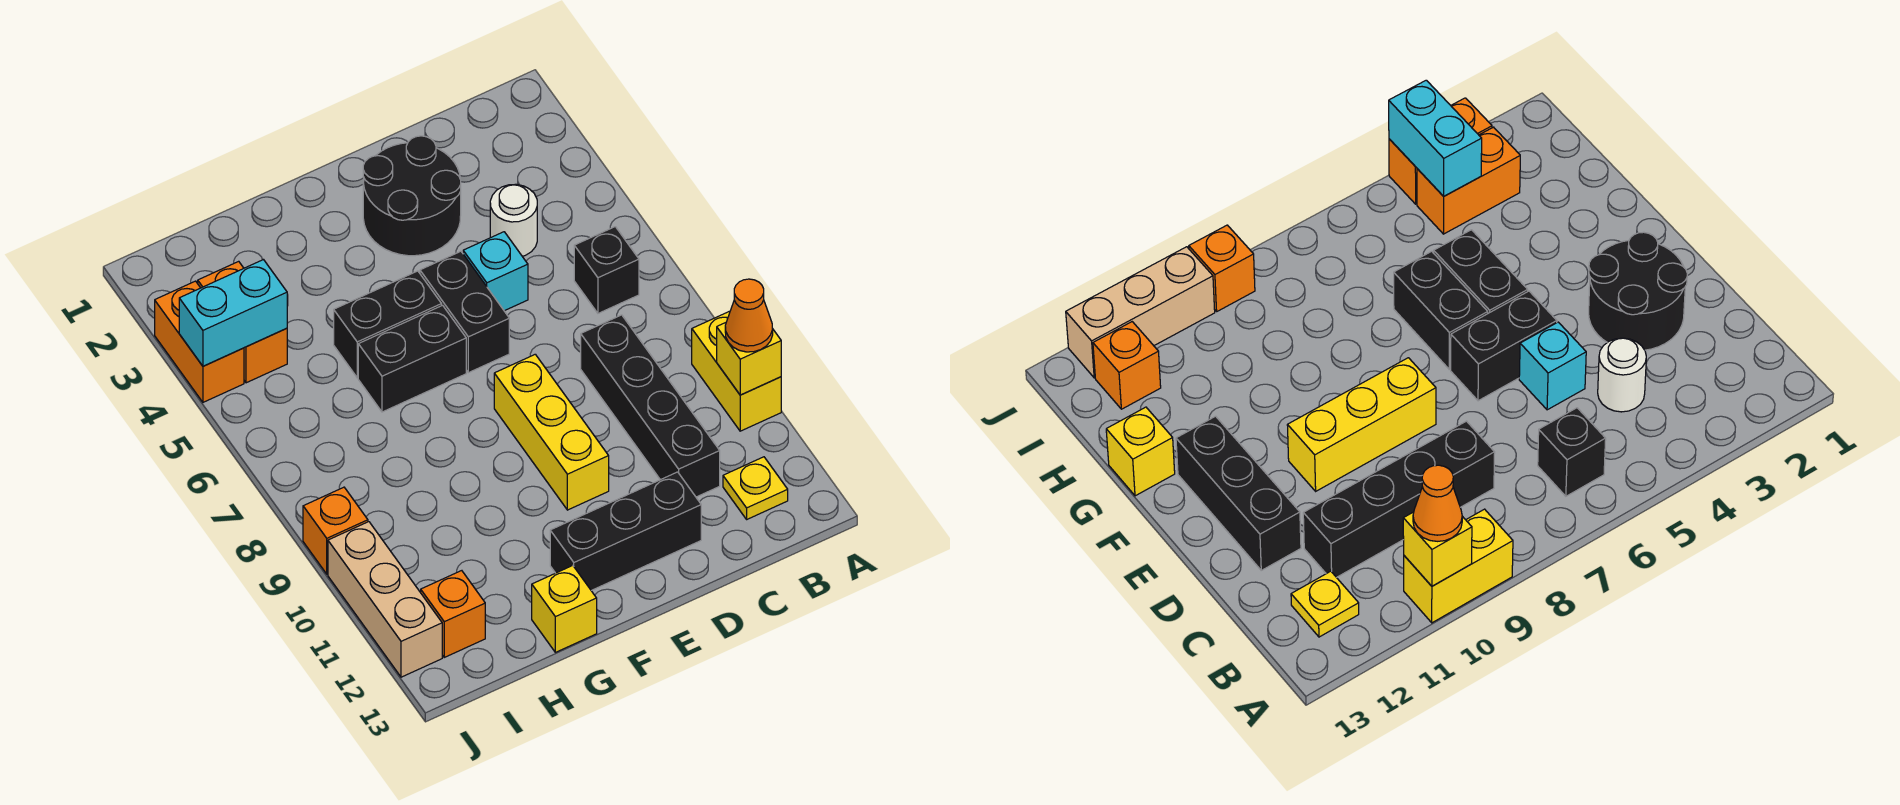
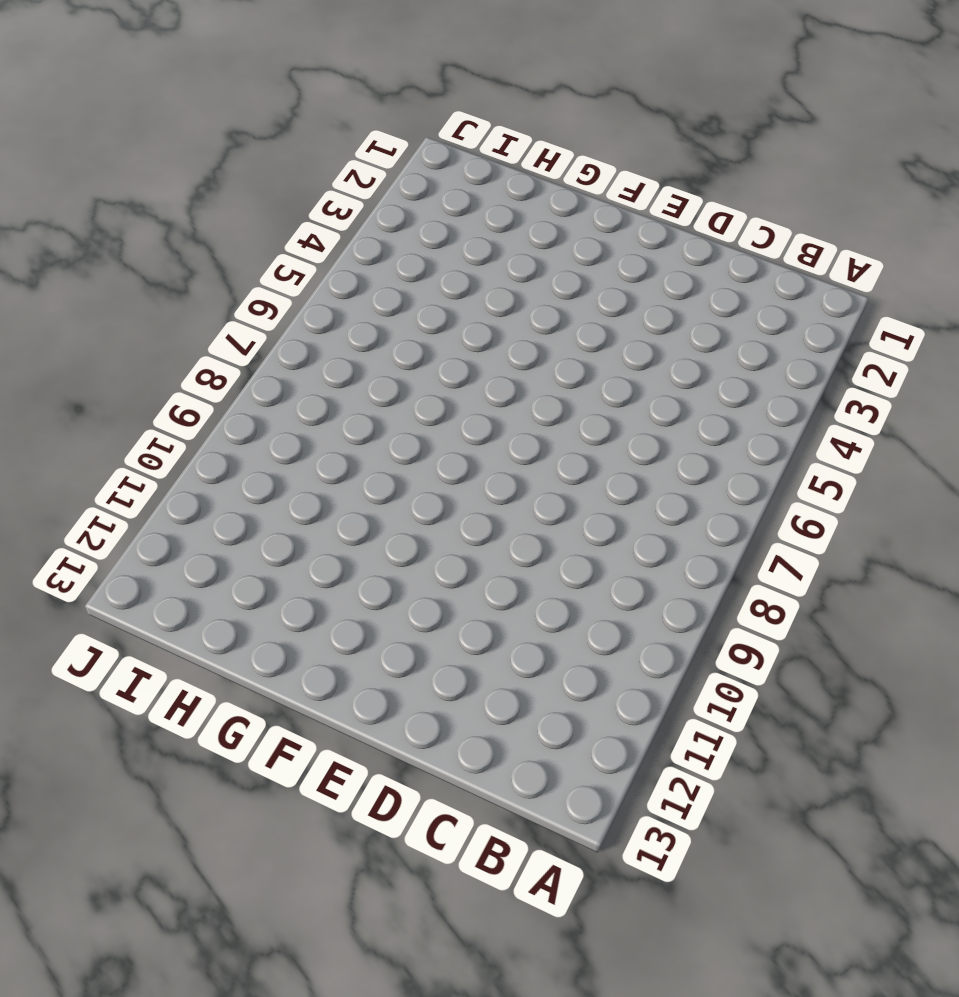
none -> yellow brick A9:A10 level 1
none -> black brick B6 level 1
none -> yellow plate B12 level 1

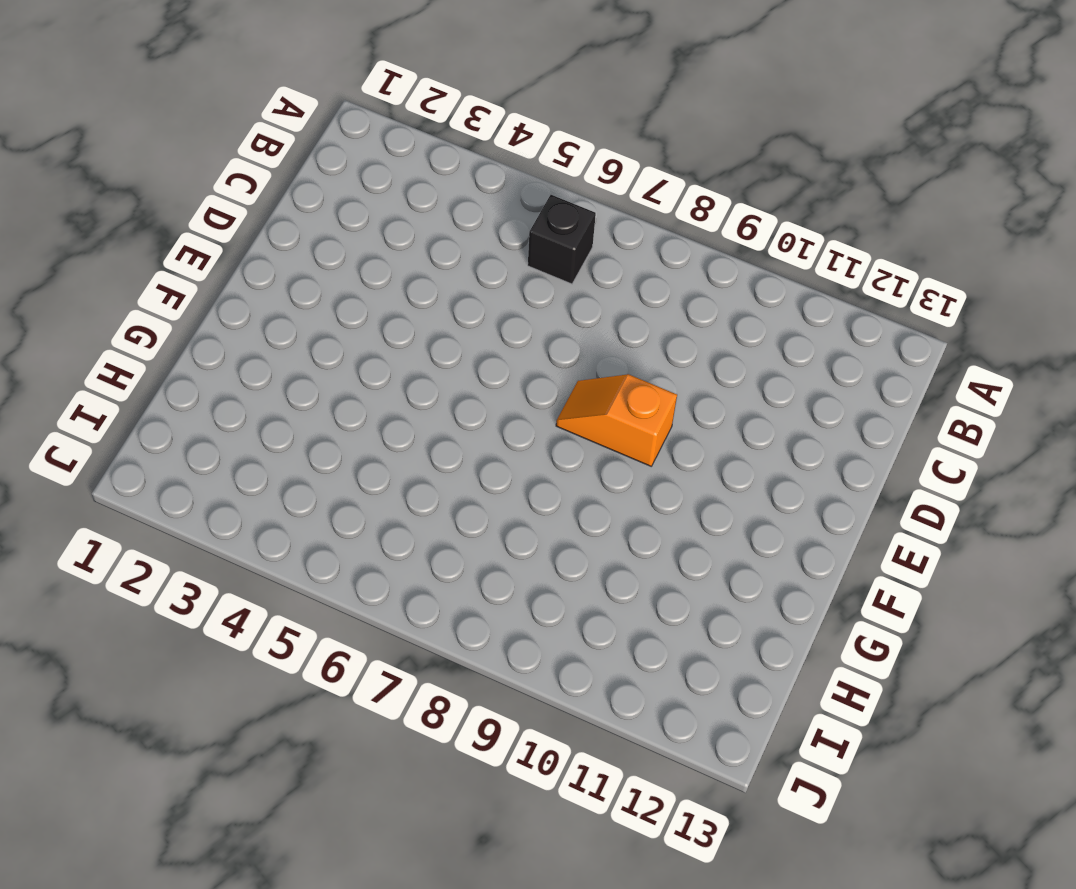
orange slope E8:E9 level 1 top 9 -> yellow brick E8:E10 level 1
none -> yellow brick A9:A10 level 1
none -> yellow plate B12 level 1
none -> white round brick C4 level 1

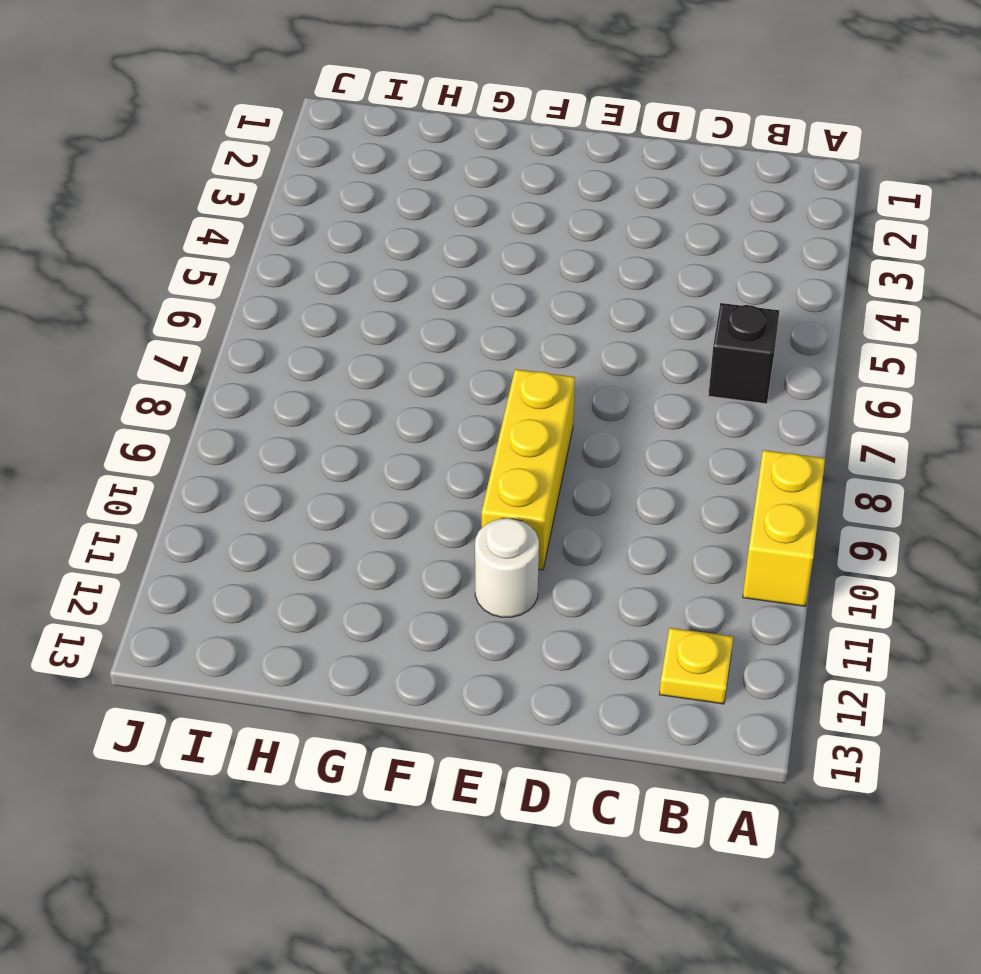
white round brick E11 level 1 -> white round brick C4 level 1
none -> black brick C8:C11 level 1
none -> black round brick D2:E3 level 1
none -> cyan brick D5 level 1

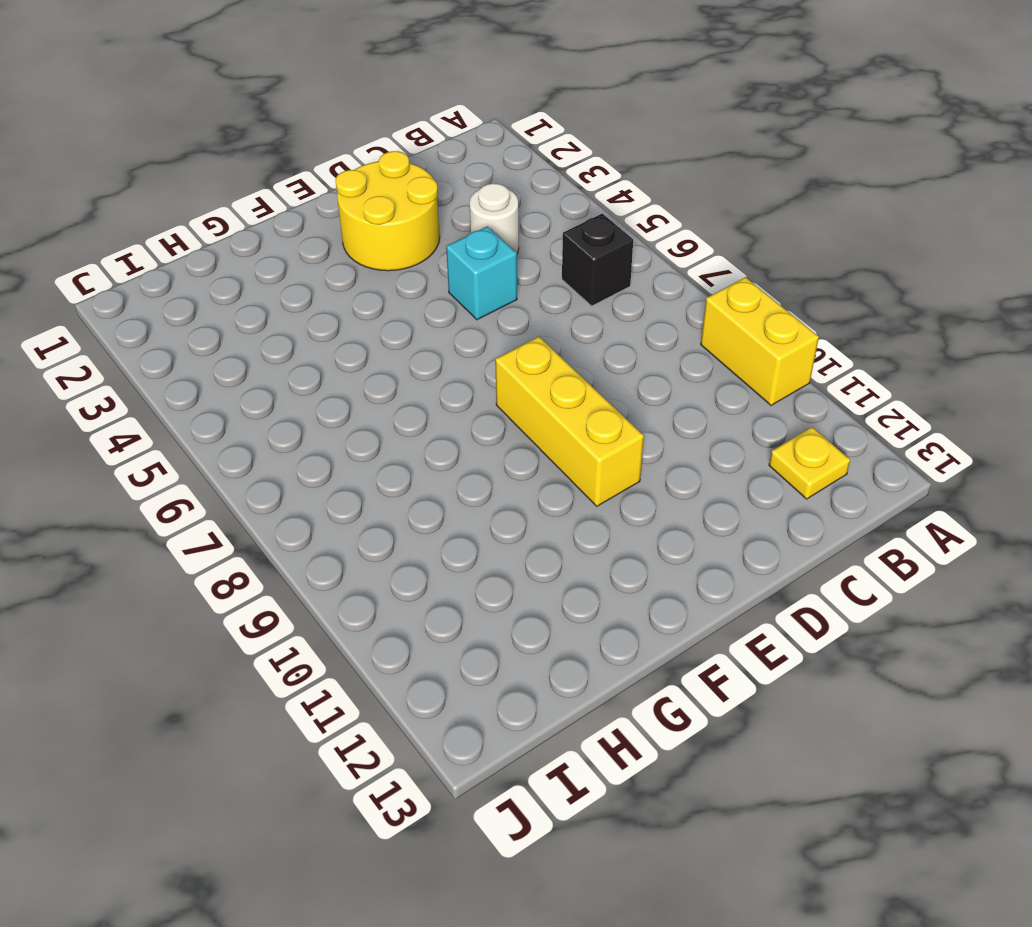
yellow round brick D2:E3 level 1 -> black round brick D2:E3 level 1
none -> black brick C8:C11 level 1
none -> black brick D12:F12 level 1
none -> black brick E5:E6 level 1

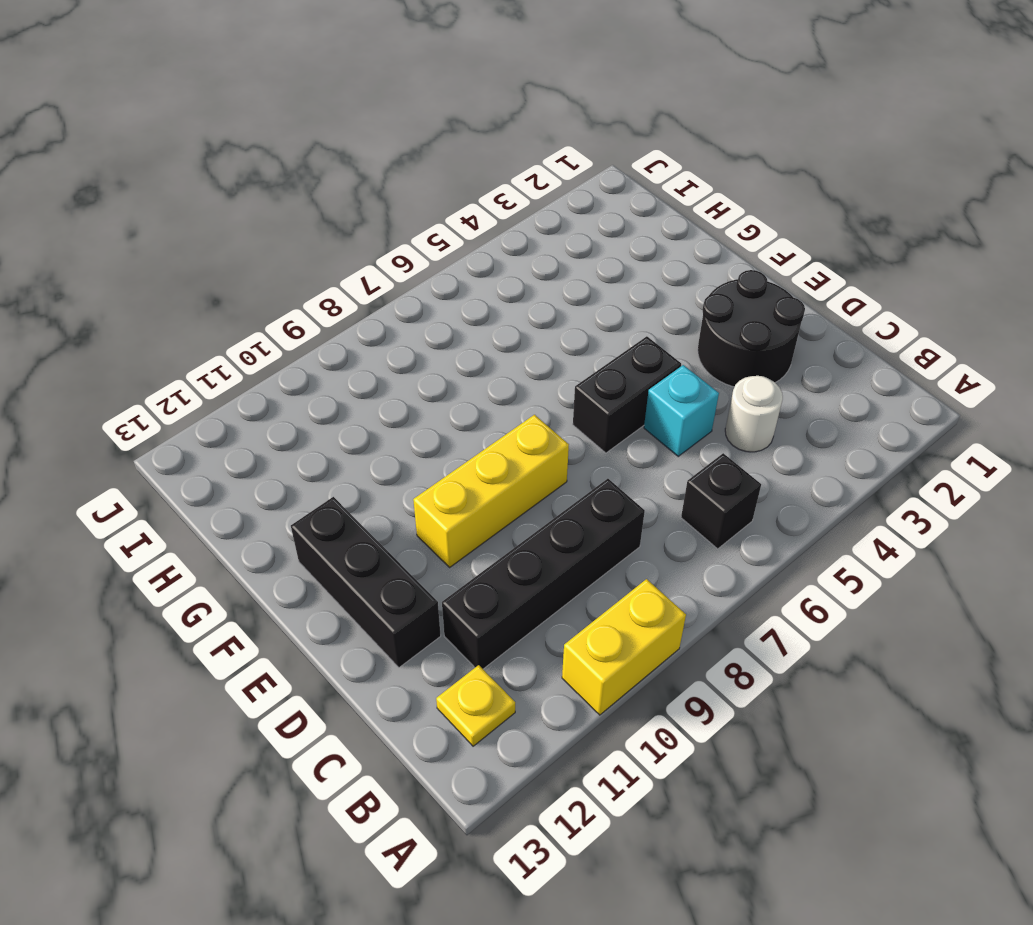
none -> black brick F5:G5 level 1
none -> black brick F6:G6 level 1
none -> yellow brick G13 level 1

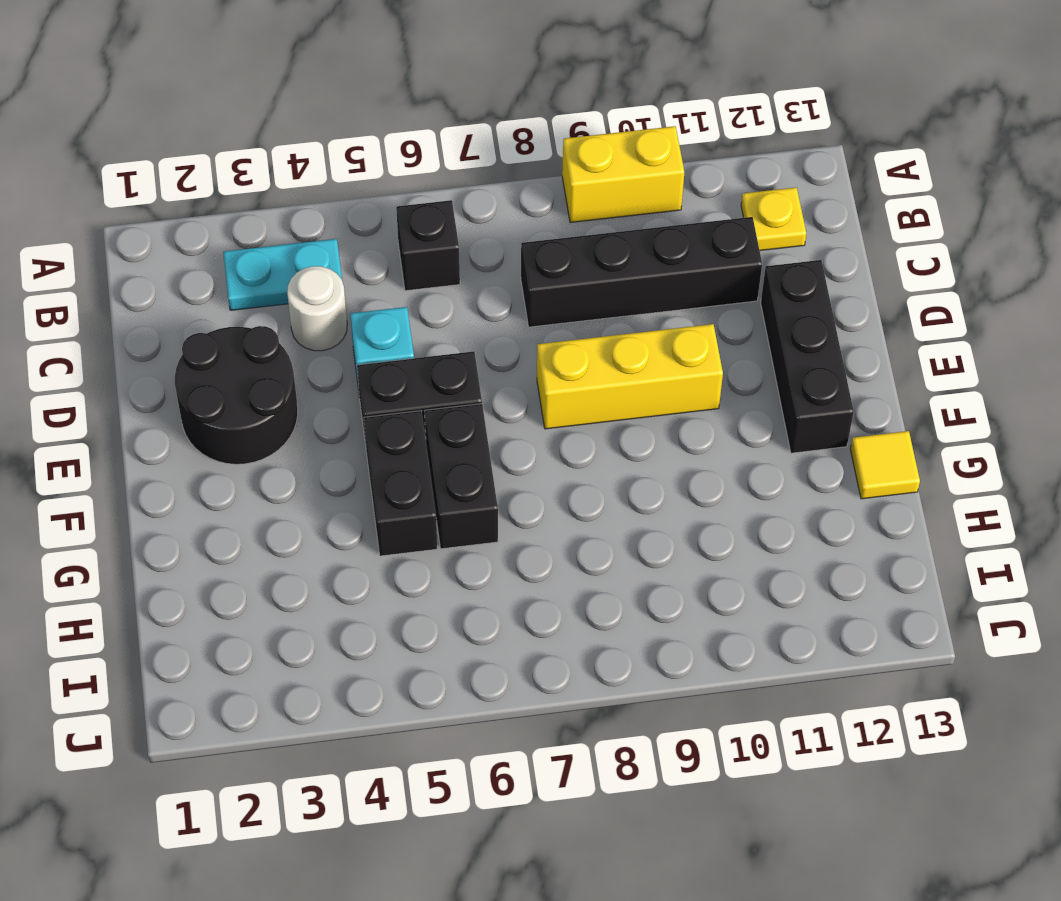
cyan plate B3:B4 level 1 -> none
yellow tile G13 level 1 -> yellow brick G13 level 1
none -> orange brick I3:I4 level 1
none -> orange brick I12 level 1
none -> orange brick J3:J4 level 1

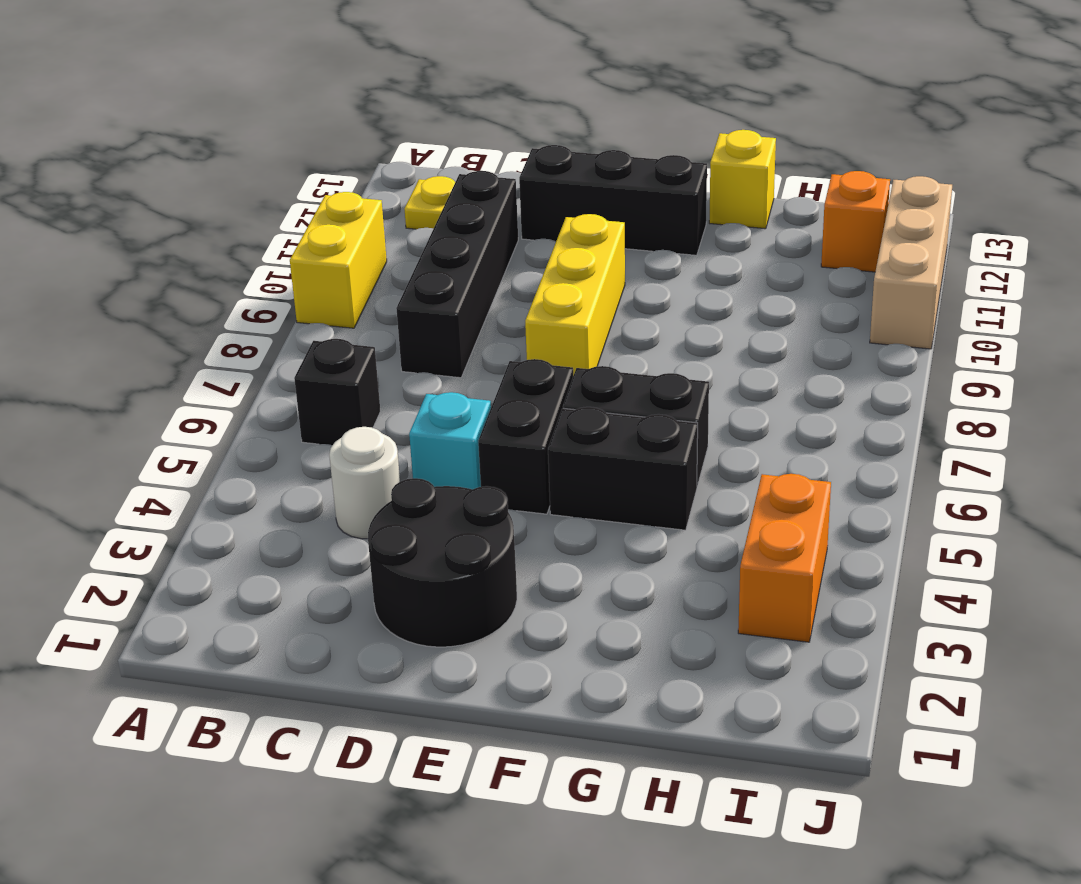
none -> orange brick J3:J4 level 1
none -> orange brick J9 level 1
none -> yellow brick A10 level 2

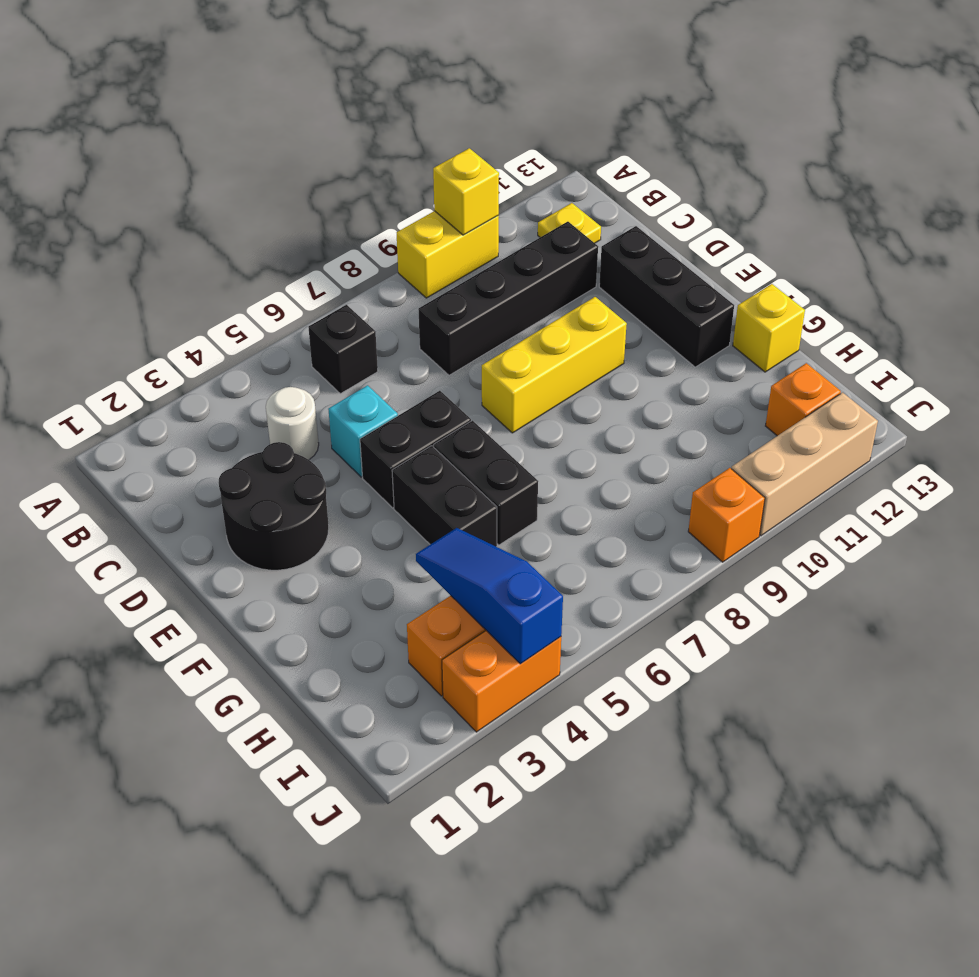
blue slope H4:J4 level 2 top J -> cyan brick I4:J4 level 2
none -> orange cone A10 level 3

